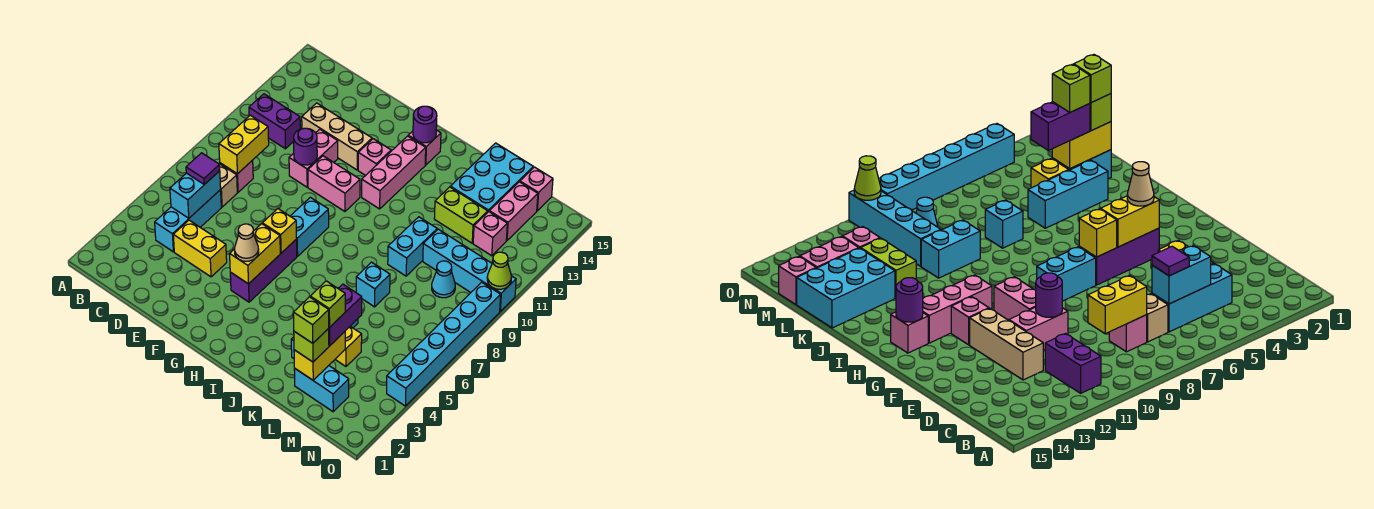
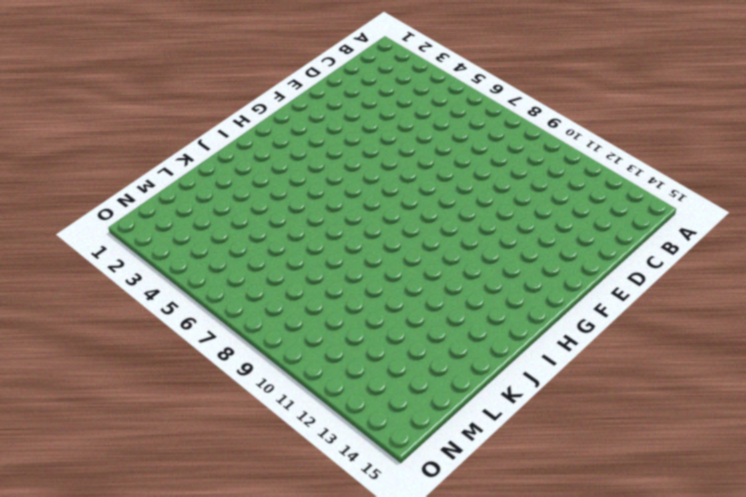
none -> purple brick B11:C11 level 1
none -> cyan brick C4:C6 level 1
none -> tan brick C7 level 1
none -> pink brick C8 level 1

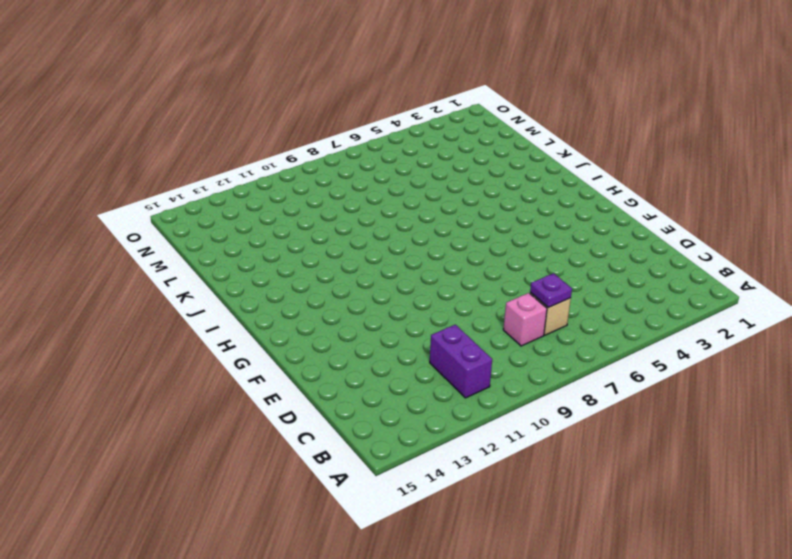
purple plate C7 level 2 -> none
none -> cyan brick C4:C6 level 1
none -> yellow brick D4:E4 level 1
none -> tan brick D12:F12 level 1
none -> pink brick E10:E11 level 1

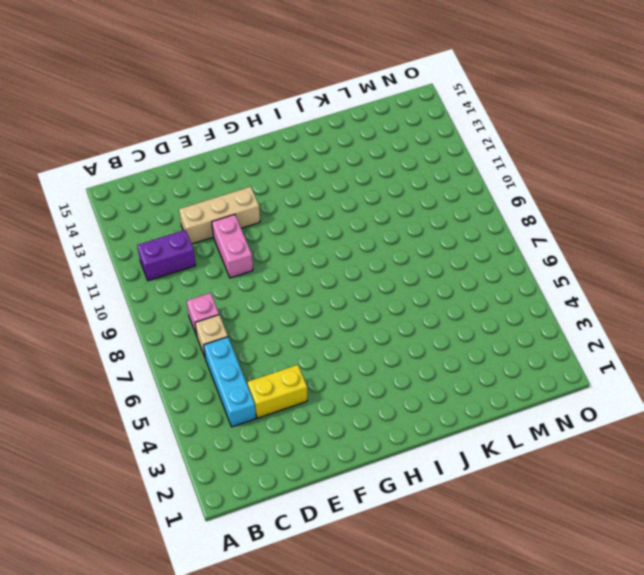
none -> pink brick F10:G10 level 1
none -> purple brick G4:G6 level 1
none -> cyan brick G7:G8 level 1
none -> pink brick G12 level 1

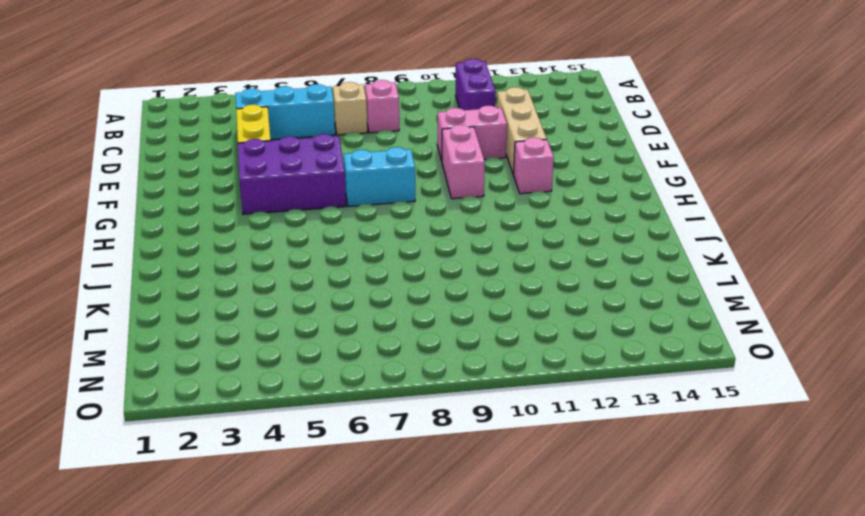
purple brick F4:G6 level 1 -> purple brick G4:G6 level 1
none -> pink brick H11:H13 level 1
none -> pink brick H14 level 1
none -> cyan brick K3:K5 level 1
none -> cyan brick K7 level 1

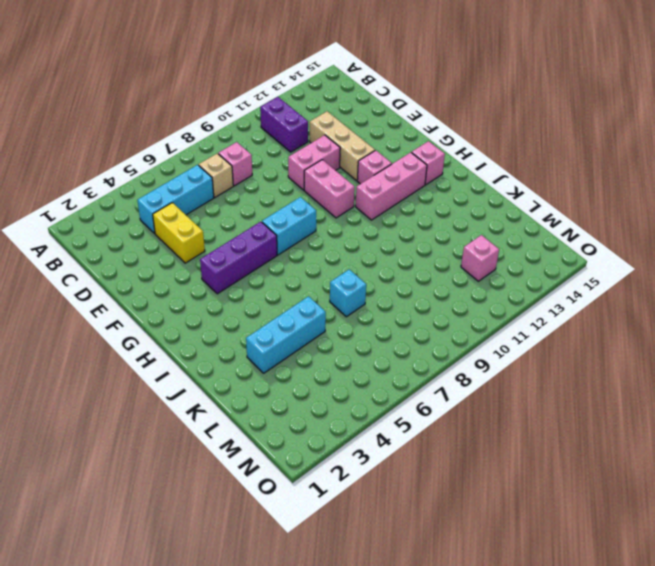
none -> cyan brick K9:K10 level 1
none -> lime brick K12:L12 level 1
none -> cyan brick K13:L15 level 1
none -> cyan brick L2:M2 level 1

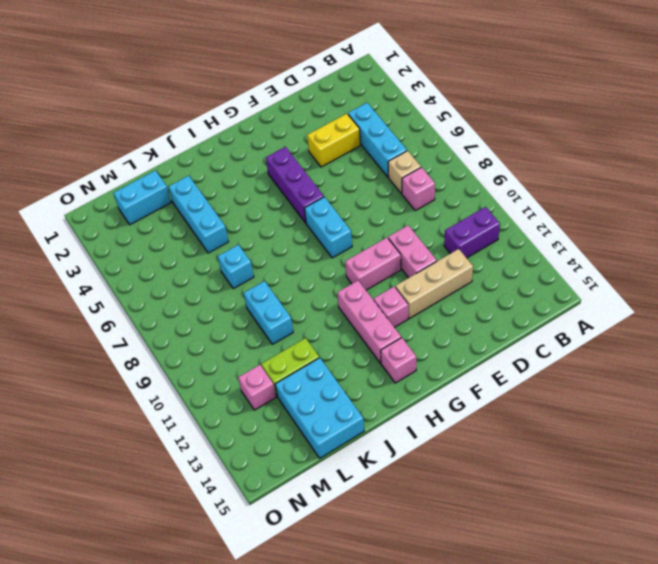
none -> yellow brick L4 level 1
none -> cyan brick L10:O10 level 1
none -> cyan cone M9 level 1
none -> pink brick M13:M14 level 1

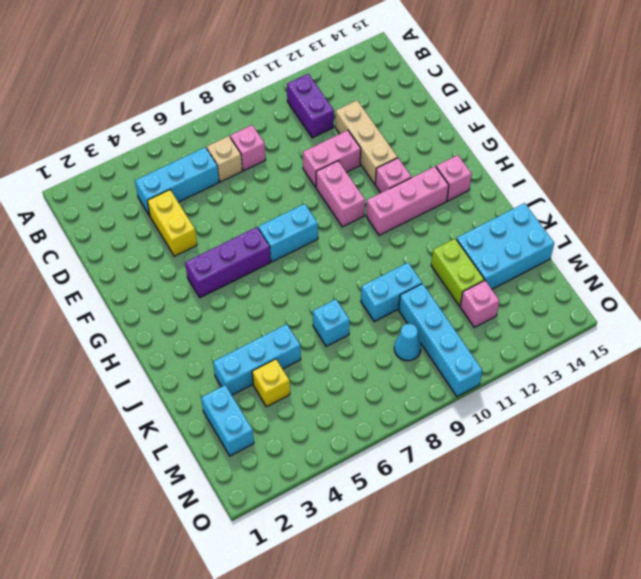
none -> pink brick M13:M14 level 1
none -> pink brick M15 level 1
none -> cyan brick O4:O9 level 1
none -> cyan brick C5:C6 level 2

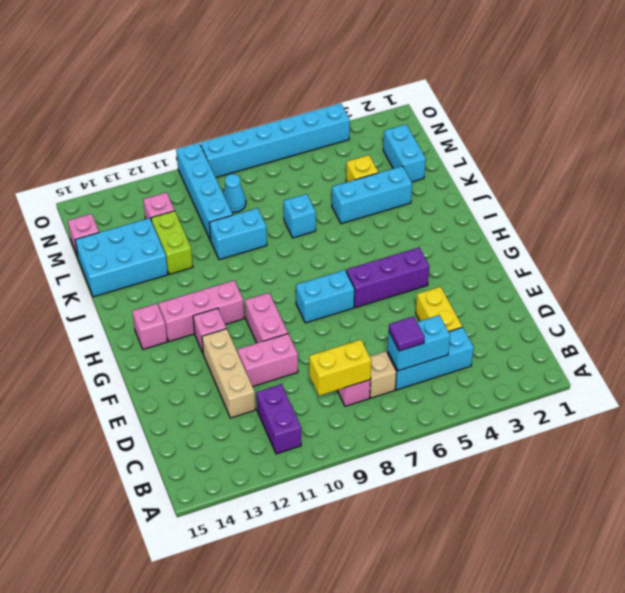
none -> pink brick M13:M14 level 1
none -> purple round brick E10 level 2
none -> yellow brick G4:G5 level 2
none -> yellow brick G6 level 2

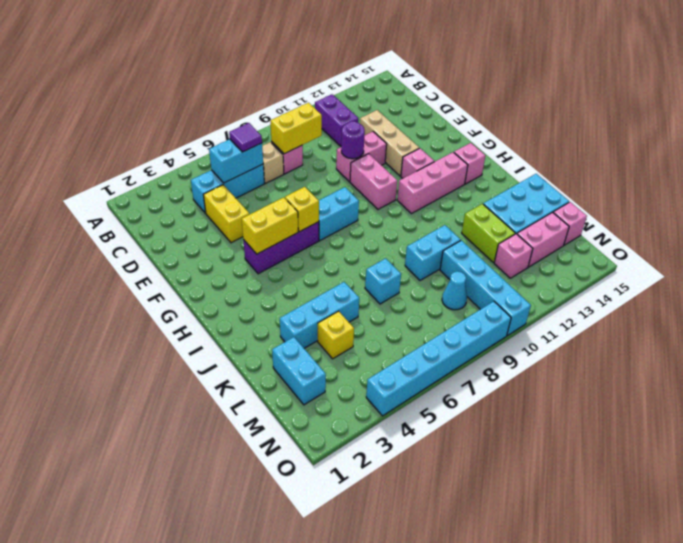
none -> purple round brick H14 level 2
none -> yellow brick L2:L3 level 2
none -> lime cone O10 level 2
none -> tan cone G4 level 3

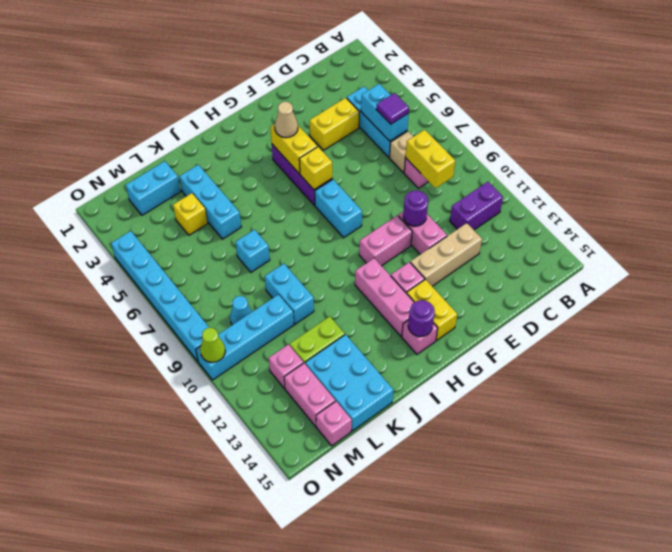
yellow brick G13:G14 level 1 -> yellow brick L2:L3 level 2
none -> lime brick L2 level 3
none -> purple brick L3:L4 level 3
none -> lime brick L2 level 4
none -> lime brick L3 level 4

